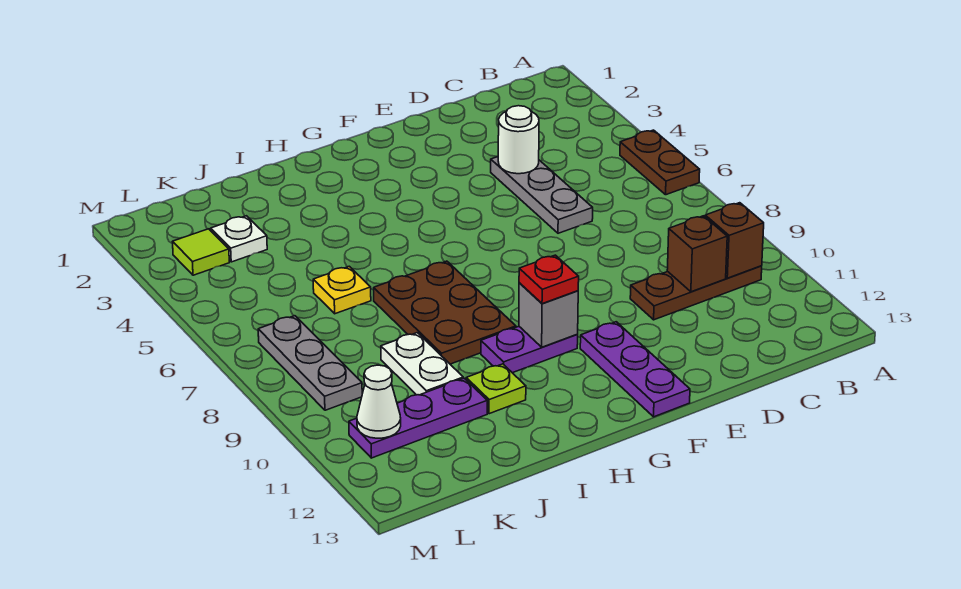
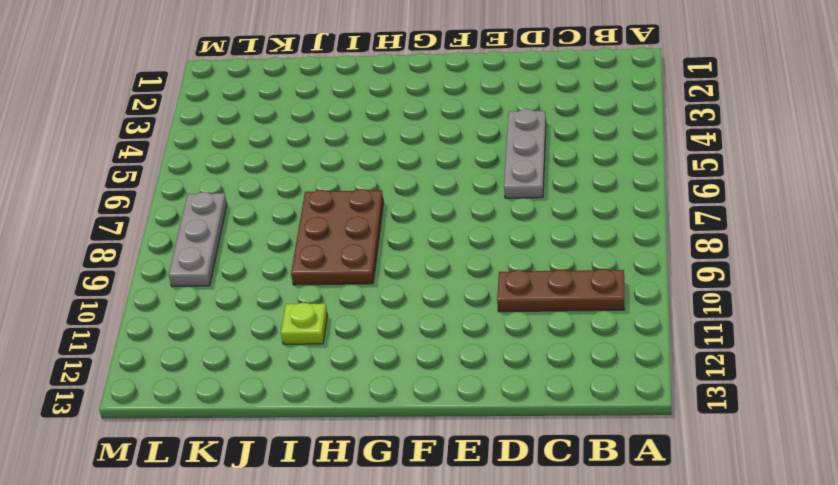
none -> brown plate A5:A6 level 1
none -> purple plate F11:F13 level 1
none -> purple plate G10:H10 level 1

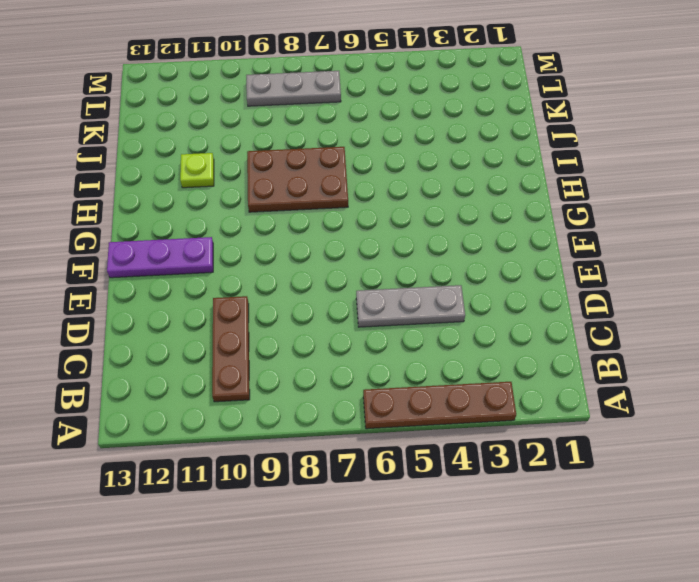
brown plate A3:A6 level 1 -> brown plate A5:A6 level 1
none -> purple plate G10:H10 level 1
none -> yellow plate J6 level 1
none -> white plate J9:J10 level 1

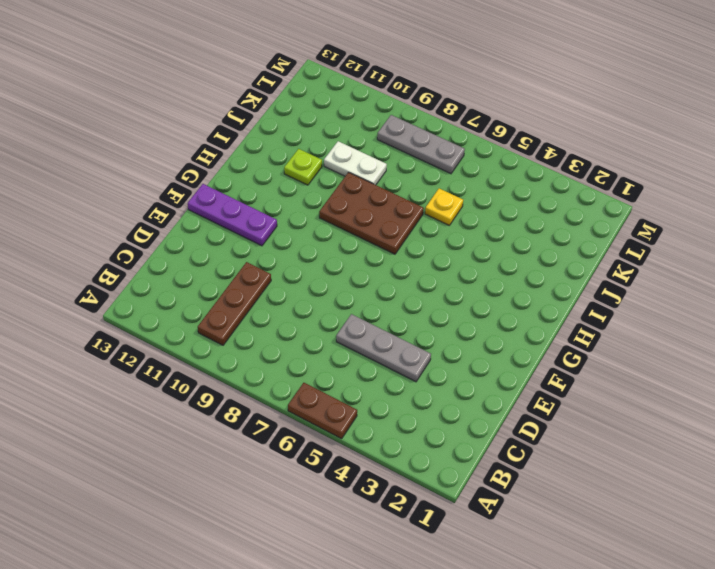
none -> purple plate G10:H10 level 1
none -> purple plate J11:L11 level 1
none -> white plate K3 level 1

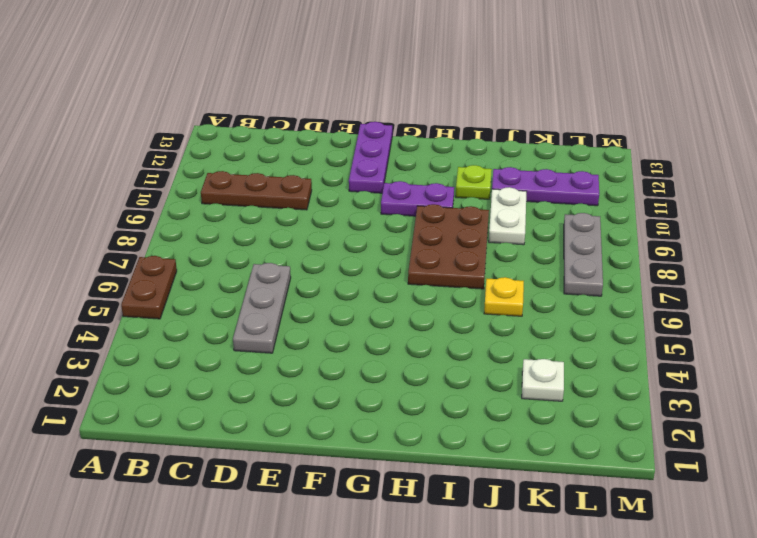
none -> lime tile L3 level 1
none -> brown brick B10 level 2
none -> brown brick C10 level 2

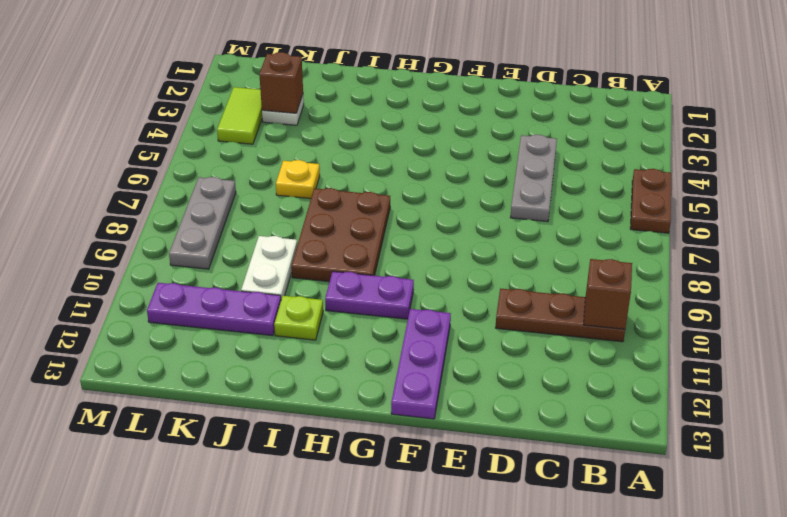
brown brick K3 level 2 -> brown brick C10 level 2
lime tile L3:L4 level 1 -> lime tile L3 level 1
none -> white round brick D4 level 2
none -> grey brick G10 level 2
none -> white cone L11 level 2

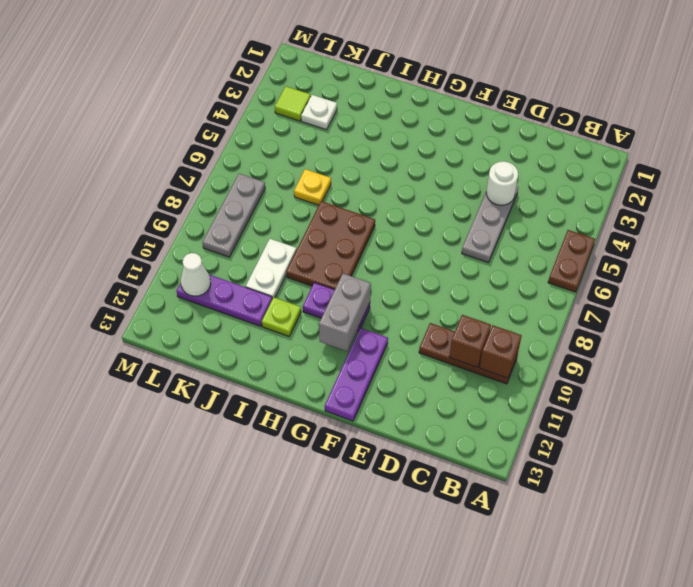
grey brick G10:G11 level 2 -> grey brick G10 level 2
none -> red plate G10 level 3

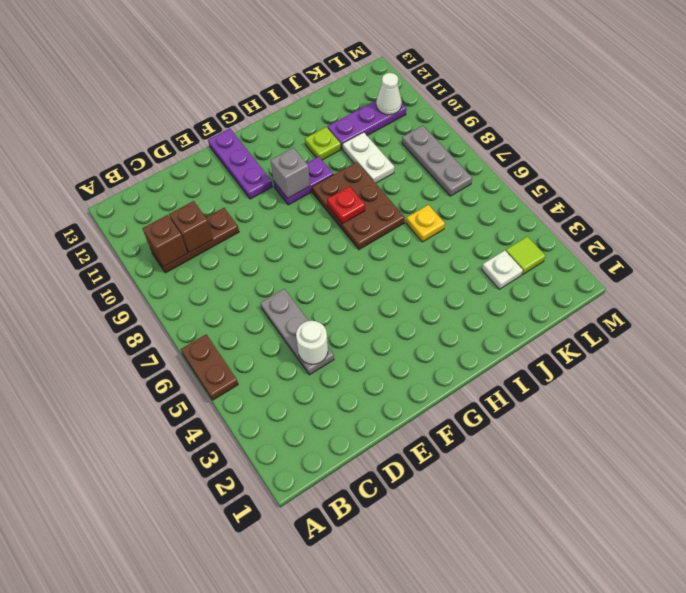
red plate H8 level 2 -> red plate G10 level 3

